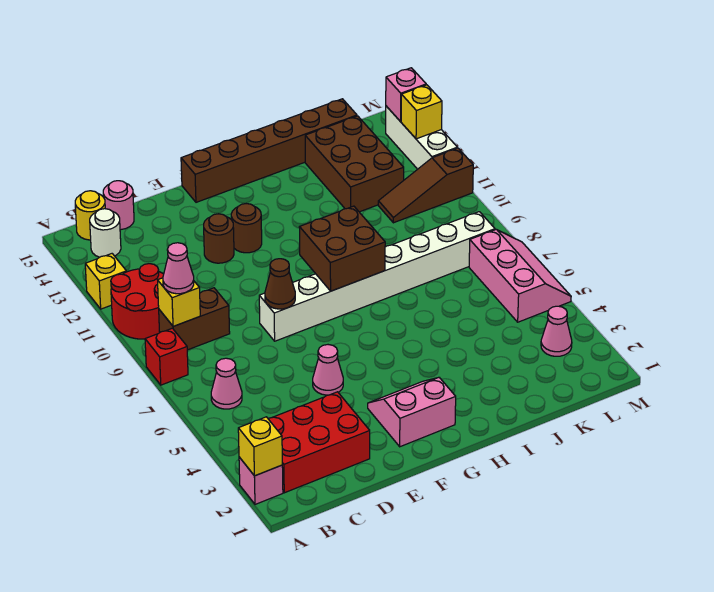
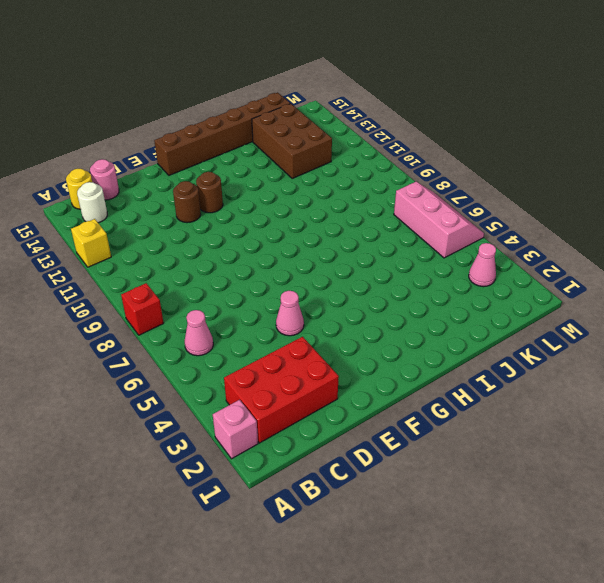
none -> red round brick A10:B11 level 1
none -> brown brick B9:C9 level 1
none -> white brick E8:L8 level 1

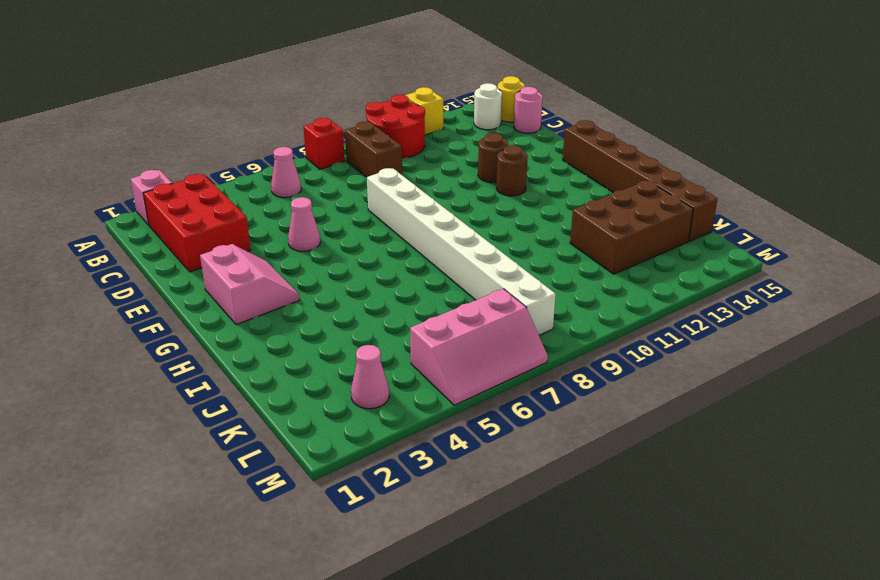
none -> brown slope K11:M11 level 1 top M
none -> white brick M12:M14 level 1
none -> yellow brick A2 level 2

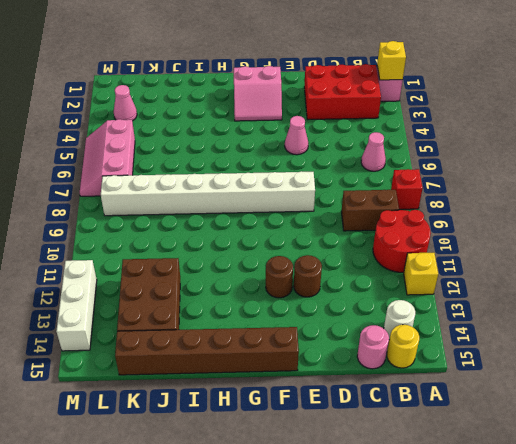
none -> brown slope K11:M11 level 1 top M
none -> yellow brick B9 level 2
none -> brown cone E8 level 2

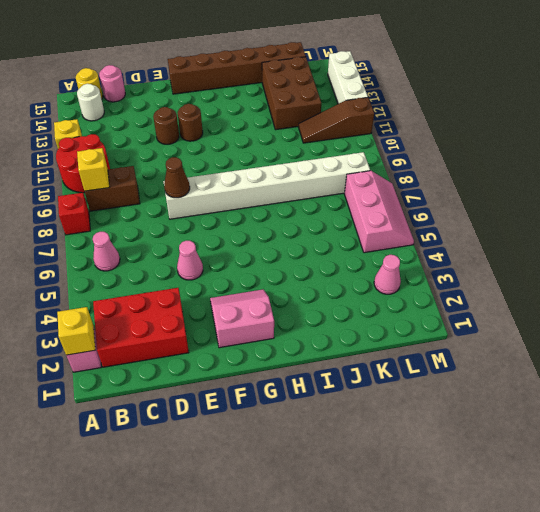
none -> brown brick G8:H9 level 2
none -> yellow brick M13 level 2
none -> pink brick M14 level 2

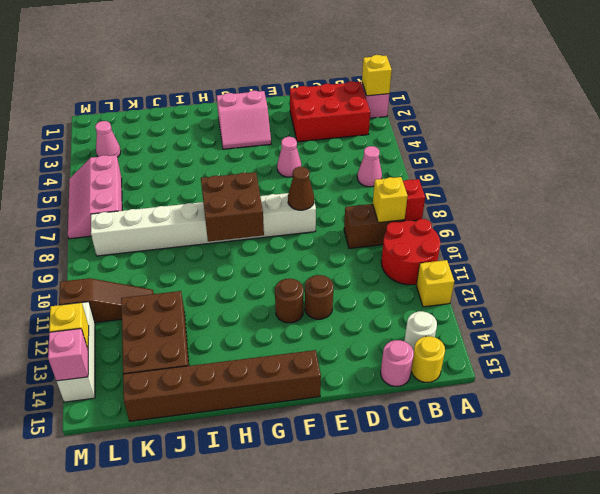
none -> pink cone B9 level 3

